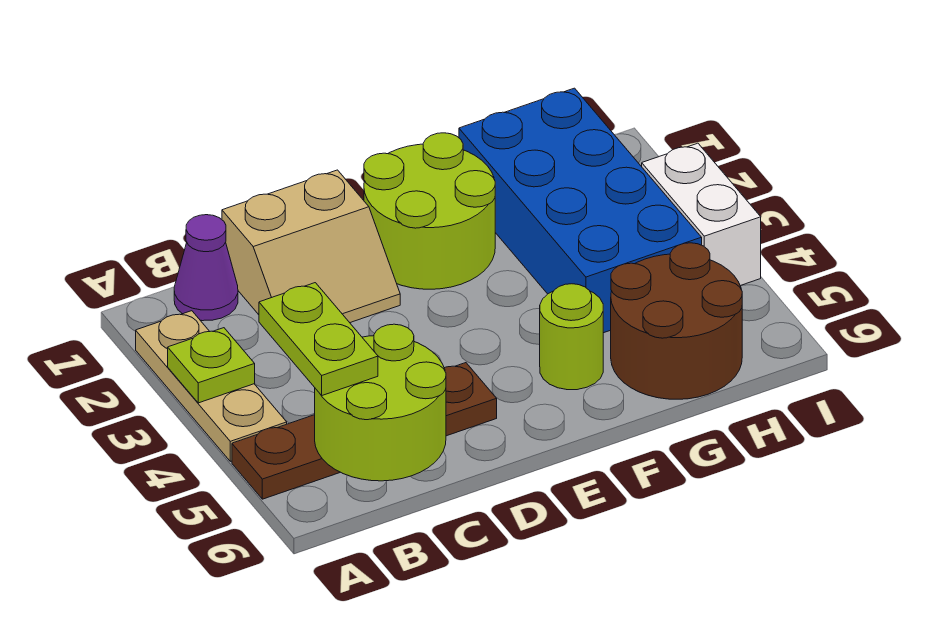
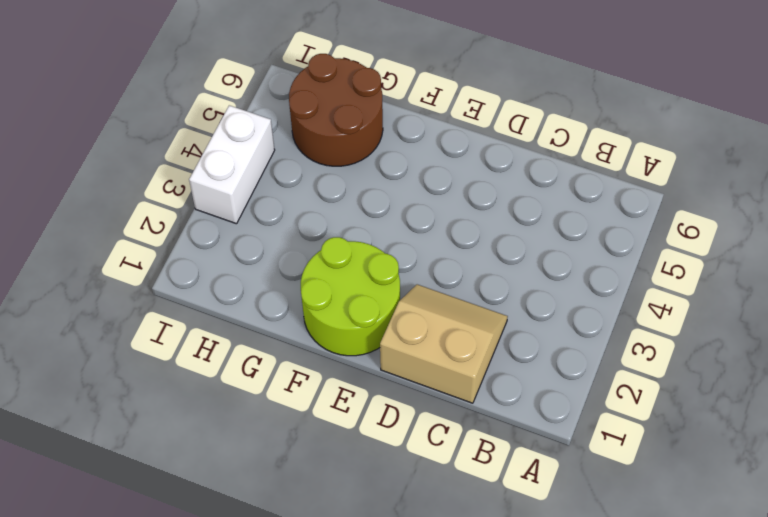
none -> tan plate A2:A4 level 1
none -> brown plate A5:D5 level 1
none -> purple cone B1 level 1

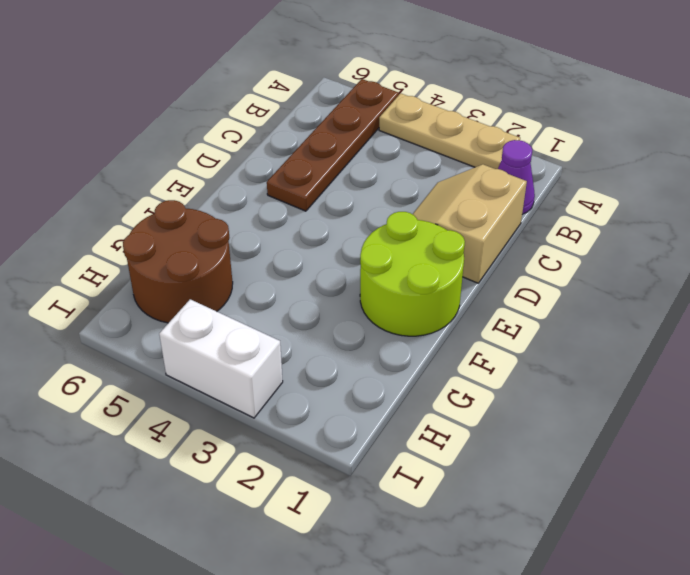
none -> lime round brick F5 level 1
none -> blue brick G1:H4 level 1
none -> lime plate A3 level 2

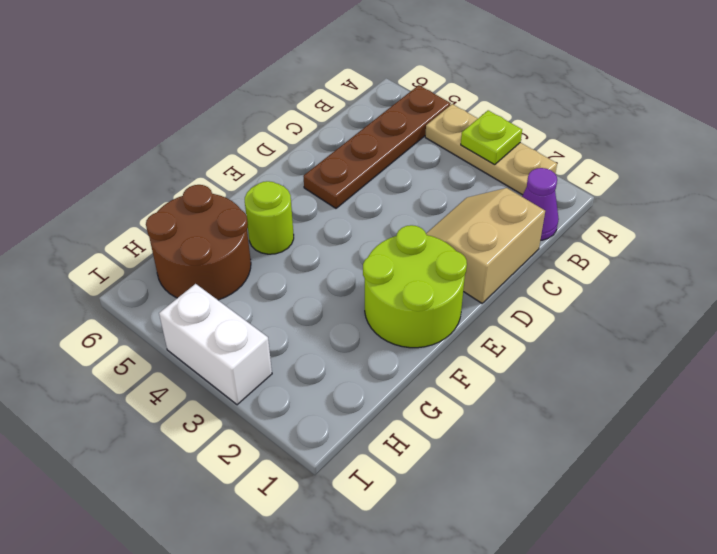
none -> blue brick G1:H4 level 1
none -> lime round brick B5:C6 level 2
none -> lime plate B4:B5 level 3

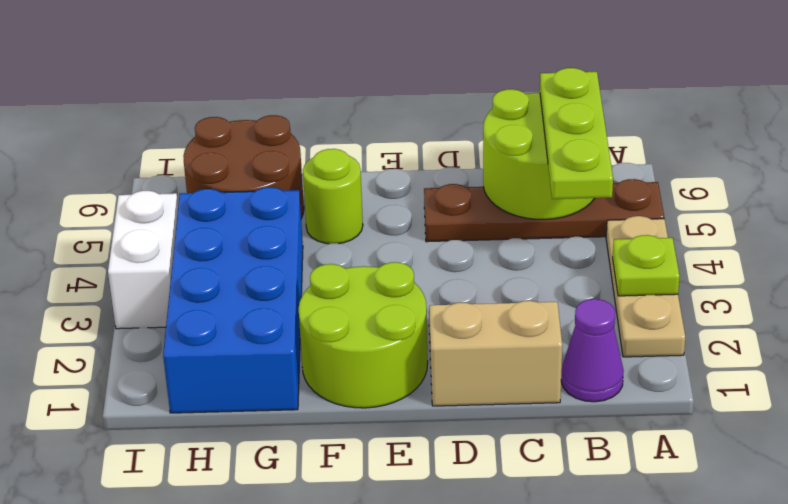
lime plate B4:B6 level 3 -> lime plate B4:B5 level 3

